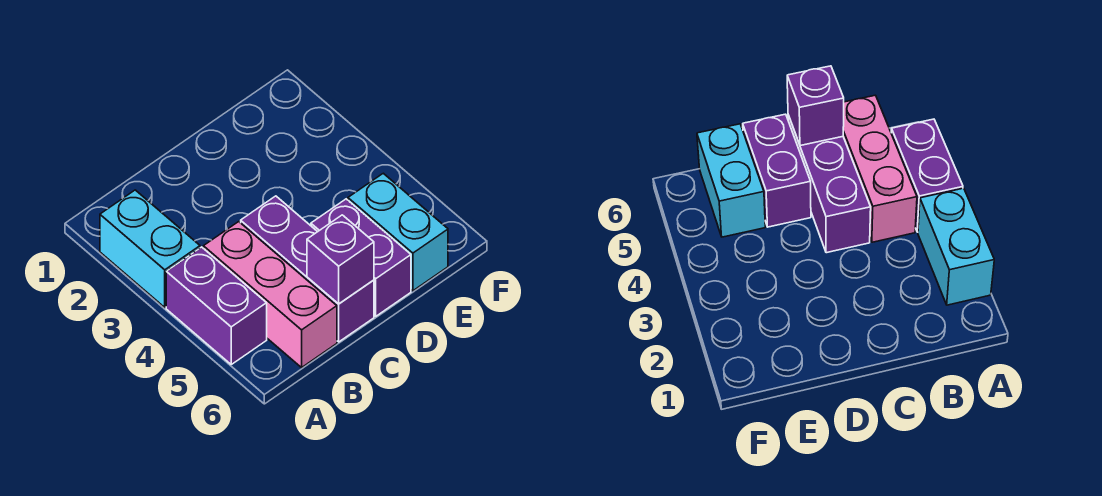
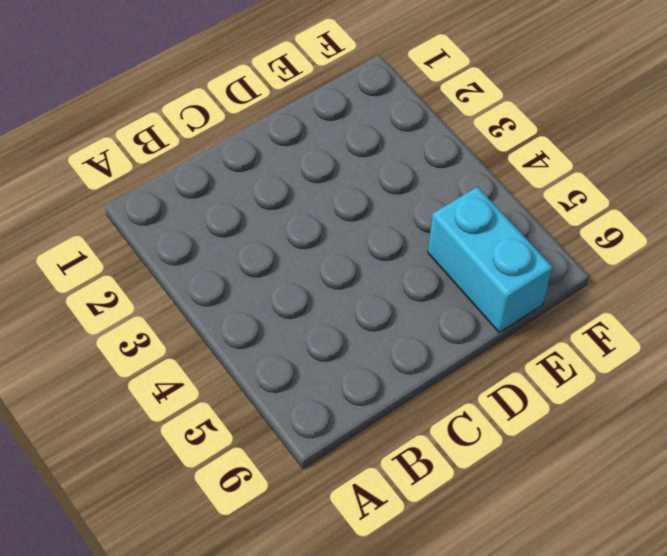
none -> cyan brick A2:A3 level 1
none -> purple brick A4:A5 level 1

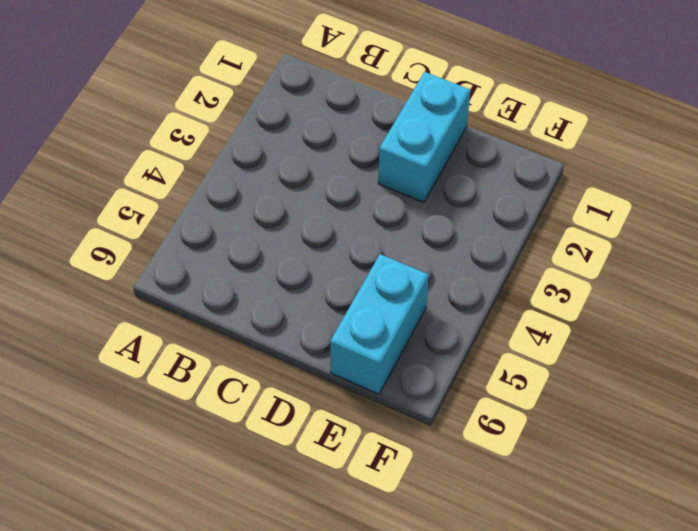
cyan brick D1:D2 level 1 -> cyan brick A2:A3 level 1
none -> purple brick A4:A5 level 1
none -> pink brick B4:B6 level 1

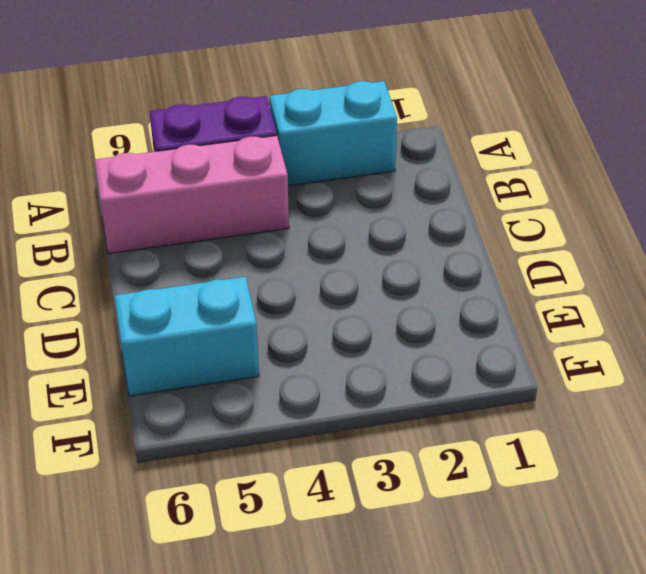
none -> purple brick C4:C6 level 1
none -> purple brick D5:D6 level 1

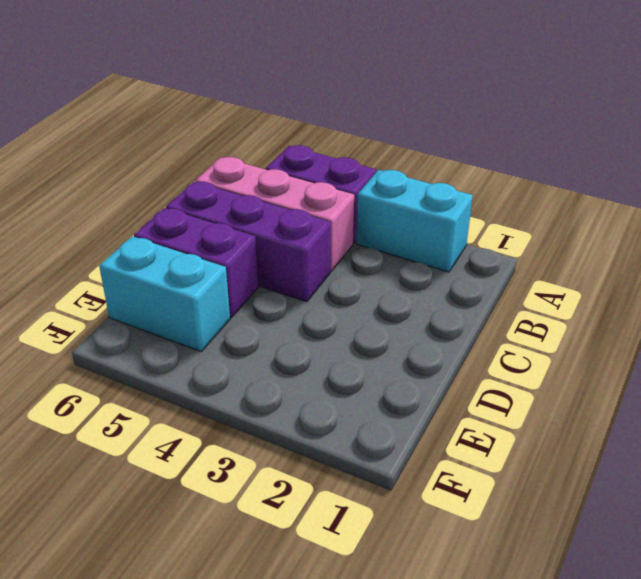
none -> purple brick C6 level 2

